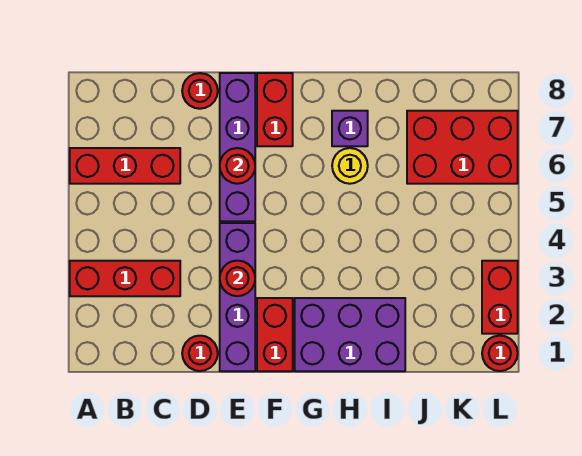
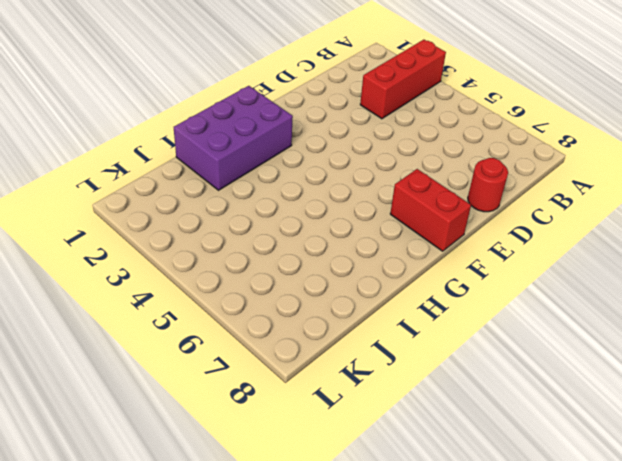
none -> red brick A6:C6 level 1
none -> red round brick D1 level 1
none -> purple brick E1:E4 level 1

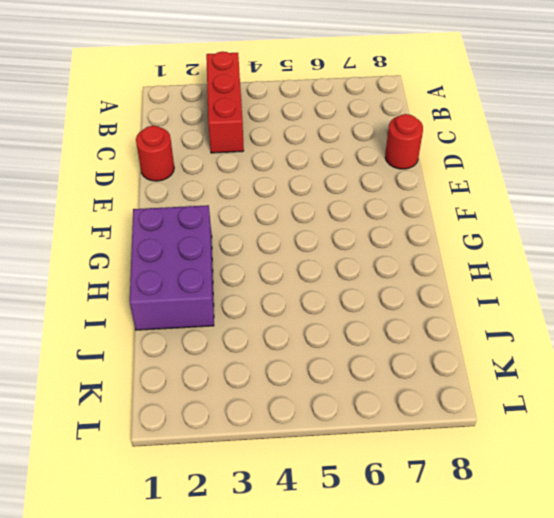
none -> red brick A6:C6 level 1
none -> purple brick E1:E4 level 1
none -> purple brick E5:E8 level 1

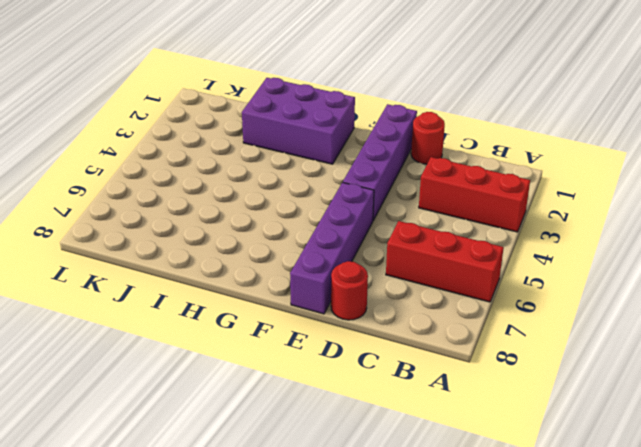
none -> red brick F1:F2 level 1
none -> red brick F7:F8 level 1
none -> yellow round brick H6 level 1

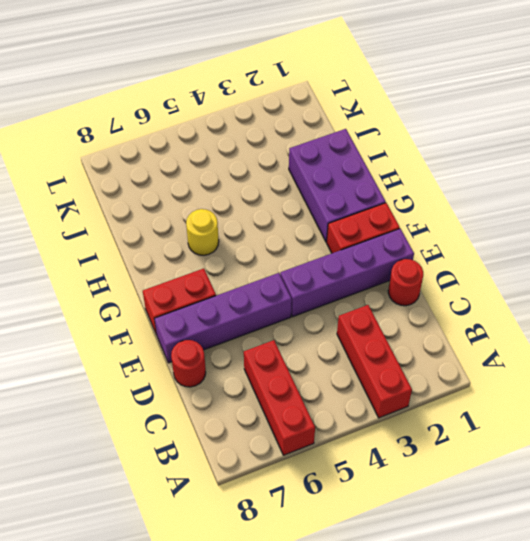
none -> purple brick H7 level 1
none -> red brick J6:L7 level 1
none -> red round brick L1 level 1

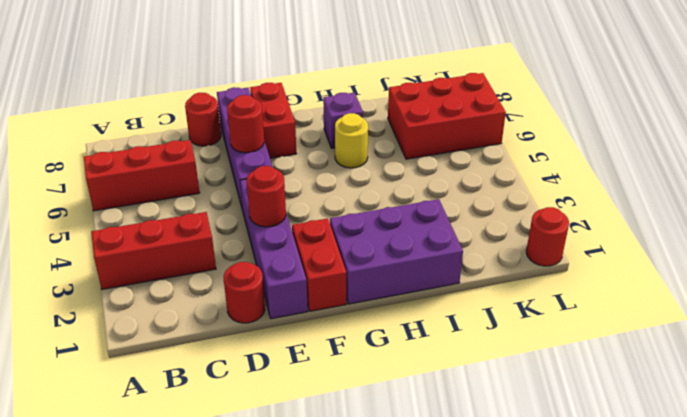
none -> red brick L2:L3 level 1

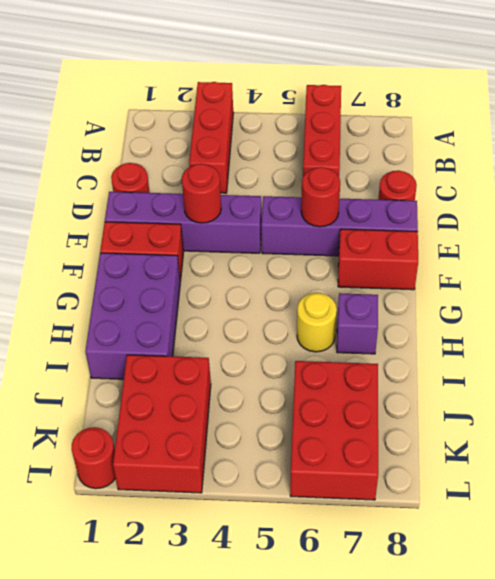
red brick J2:L3 level 1 -> red brick L2:L3 level 1

